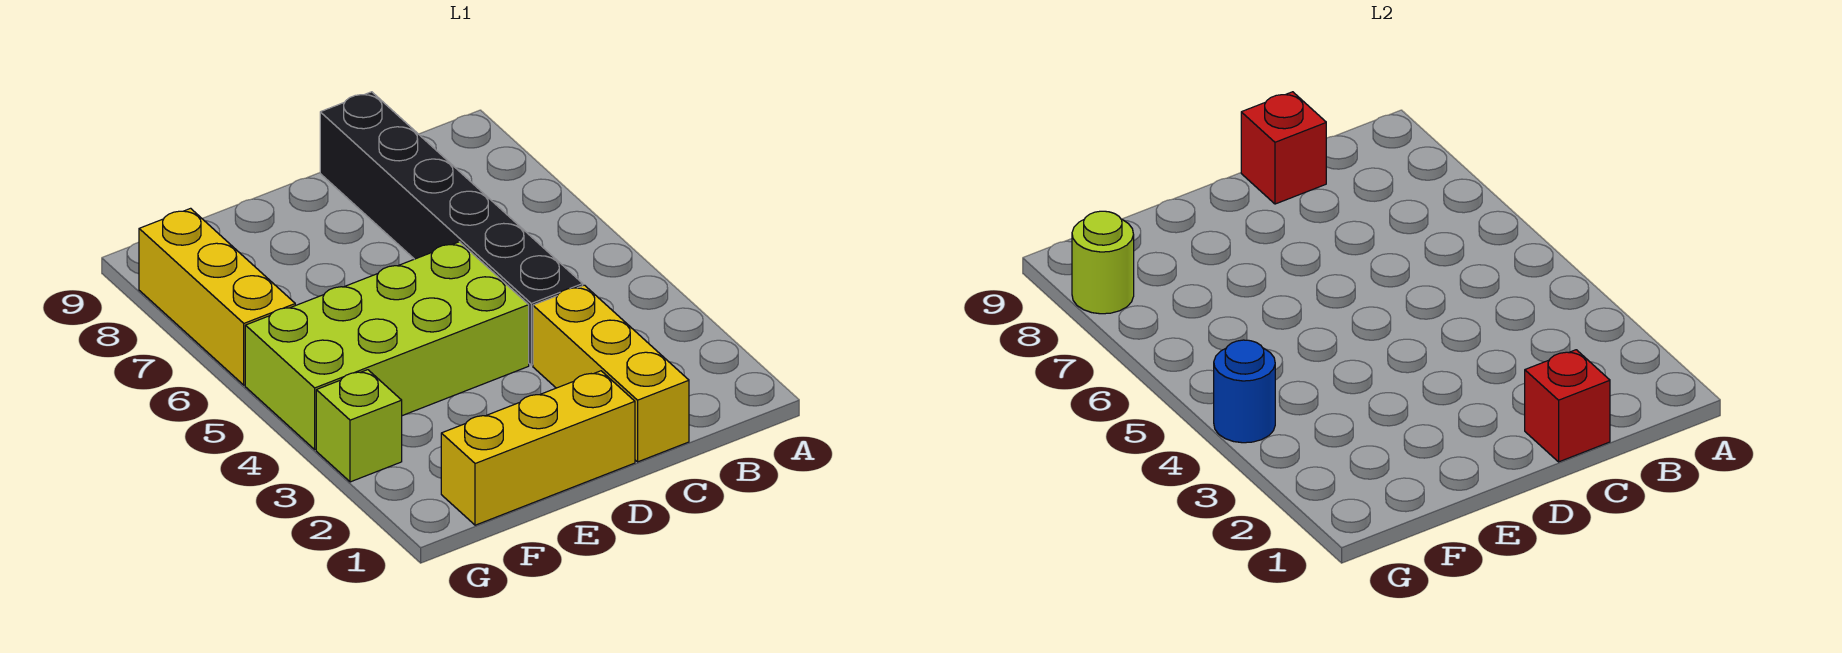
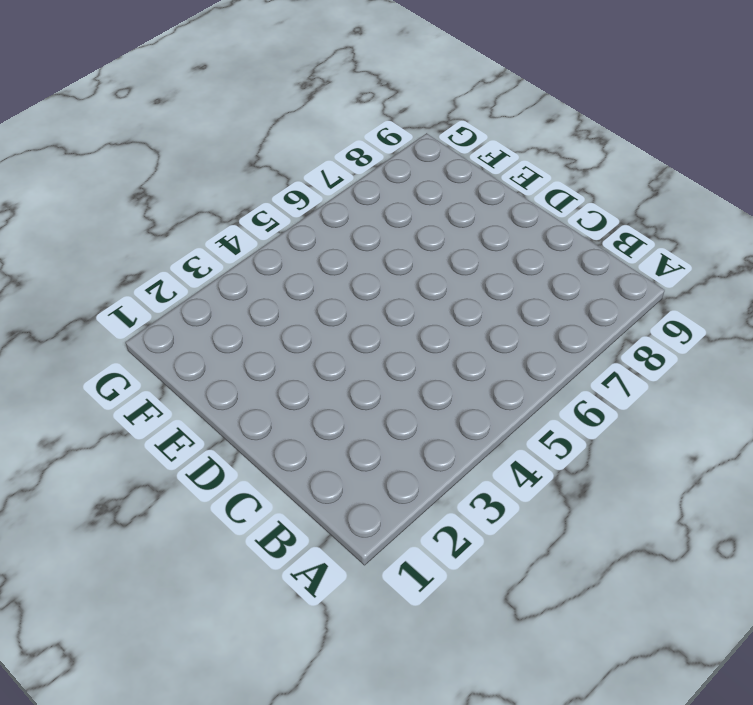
none -> yellow brick C1:C3 level 1
none -> black brick C4:C9 level 1

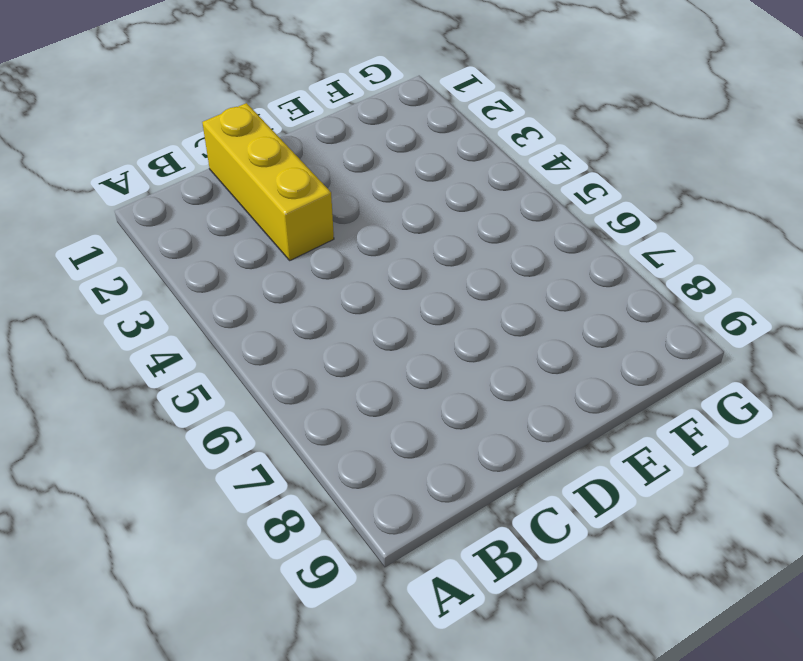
none -> black brick C4:C9 level 1
none -> yellow brick D1:F1 level 1

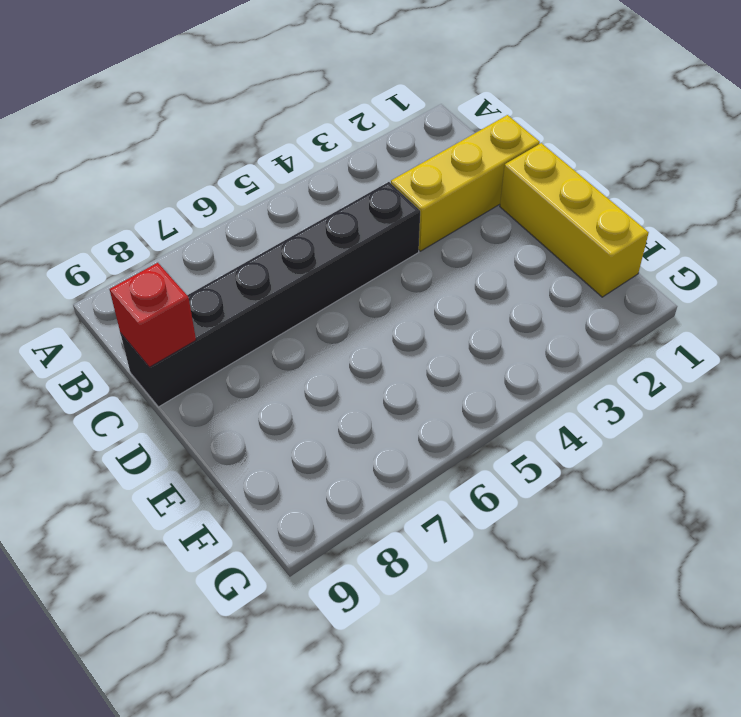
none -> lime brick D4:G5 level 1
none -> lime brick G3 level 1

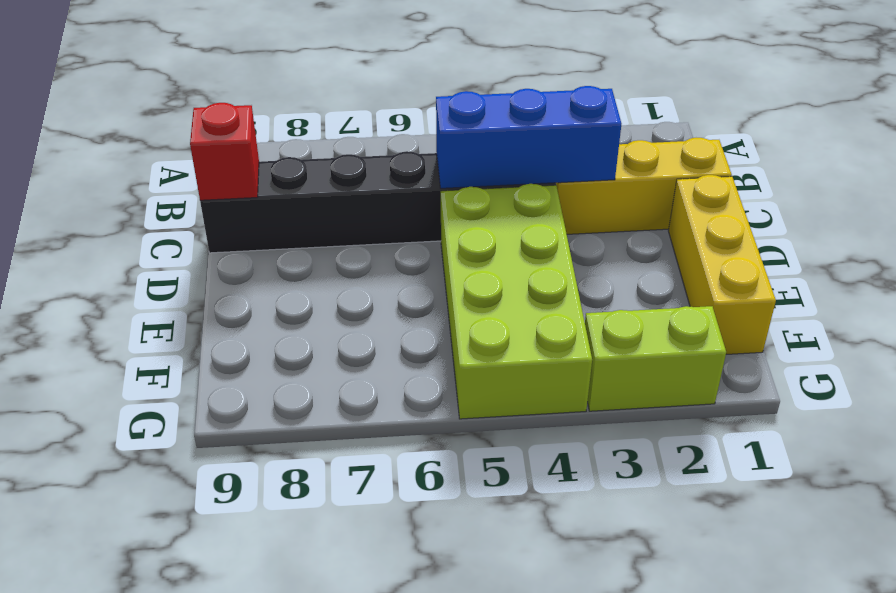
blue brick C3:C5 level 2 -> none
lime brick G2:G3 level 1 -> lime brick G3 level 1
none -> yellow brick G6:G8 level 1
none -> red brick C1 level 2

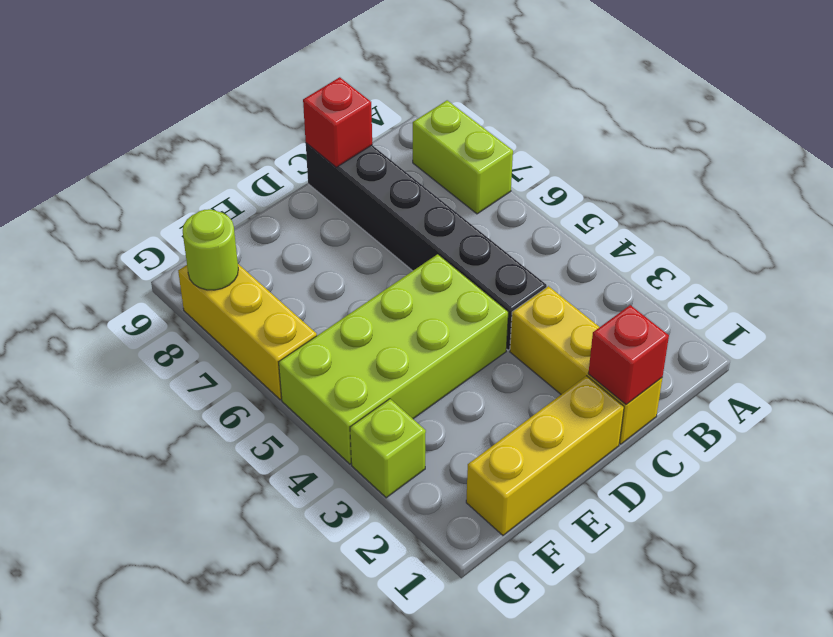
lime brick A7:A8 level 1 -> none
none -> blue round brick G4 level 2

